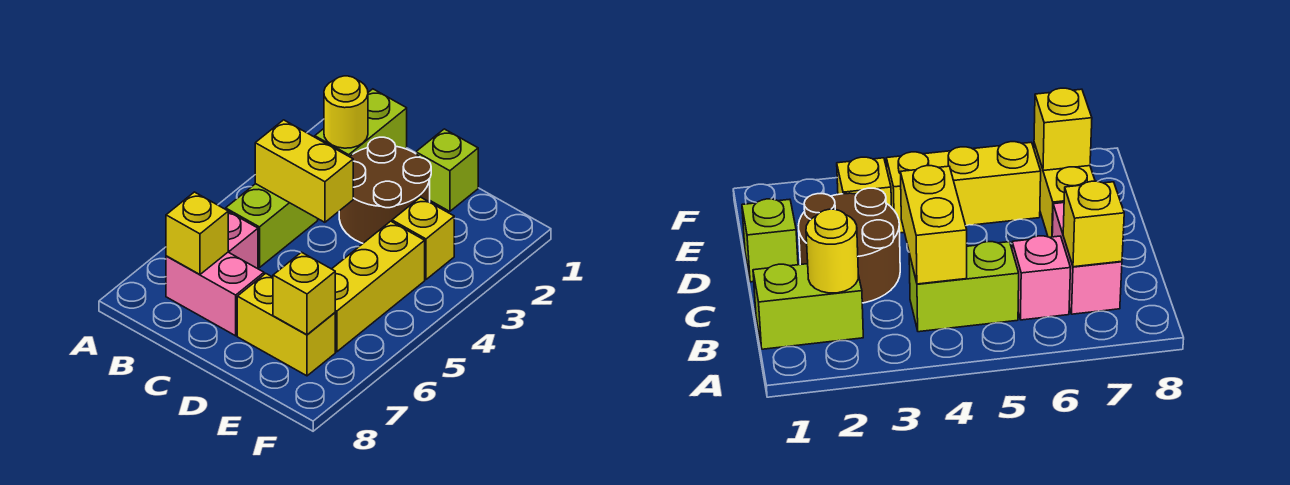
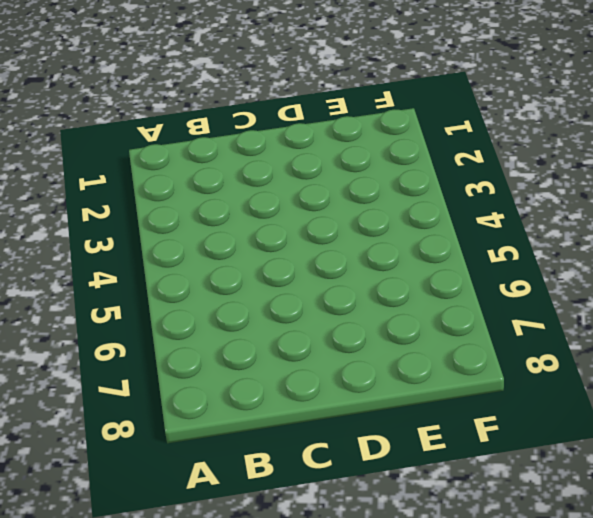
none -> lime brick B1:B2 level 1
none -> lime brick B4:B5 level 1
none -> pink brick B6 level 1

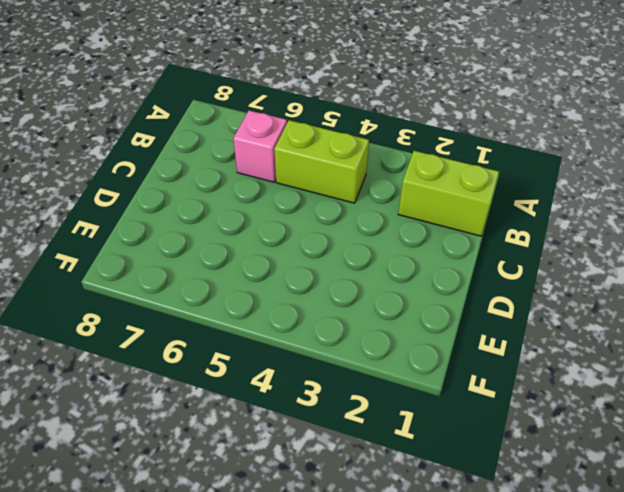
none -> pink brick B7:C7 level 1
none -> brown round brick C2:D3 level 1
none -> lime brick D1 level 1

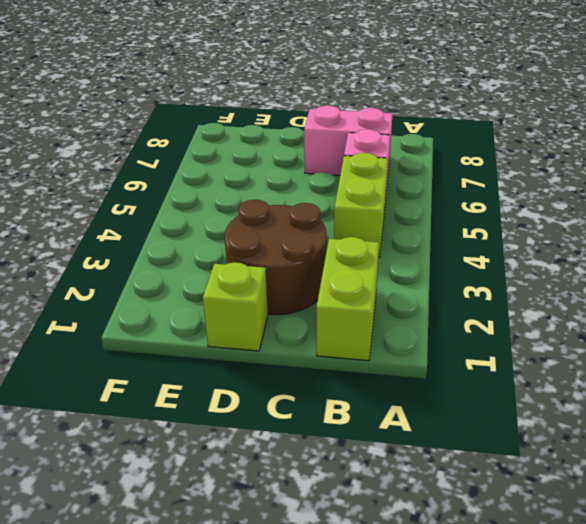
none -> yellow brick D7:E7 level 1
none -> yellow brick E3 level 1
none -> yellow brick E4:E6 level 1

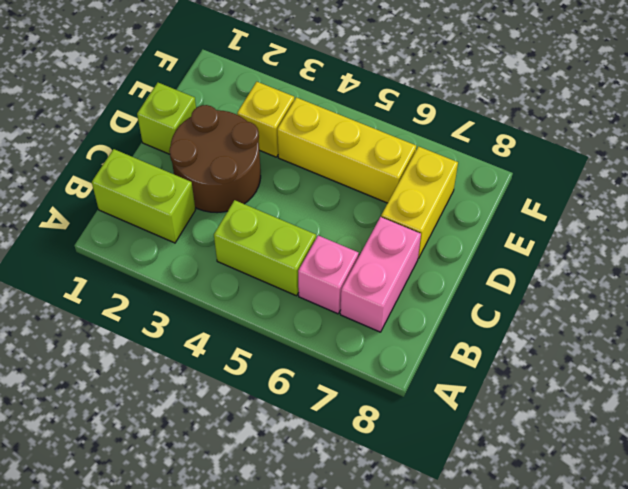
none -> yellow round brick B2 level 2
none -> yellow brick B4:C4 level 2
none -> yellow brick B7 level 2

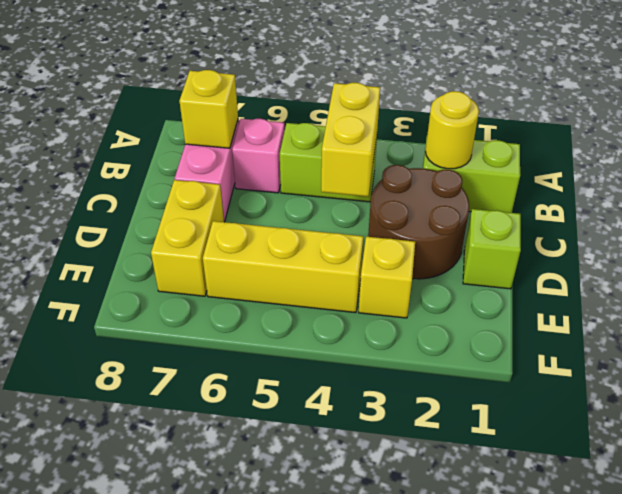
none -> yellow brick E7 level 2

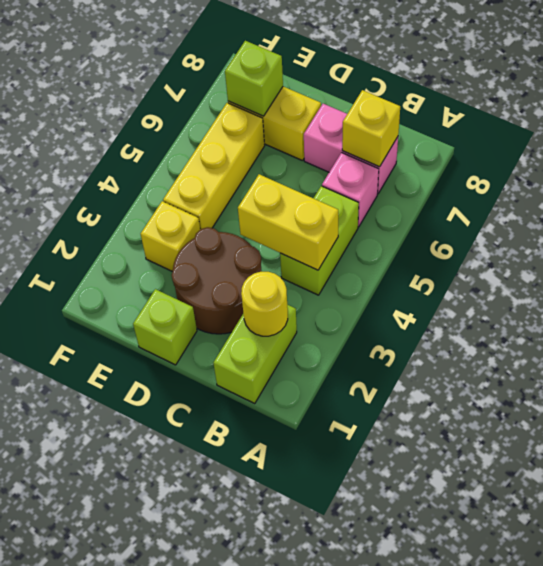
lime brick E7 level 2 -> yellow brick E7 level 2

